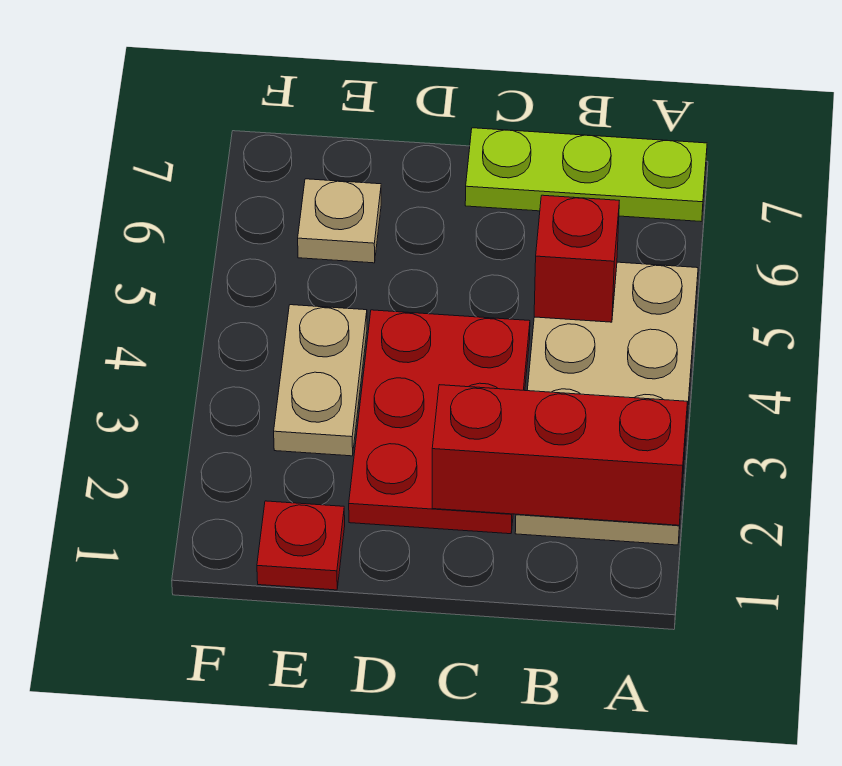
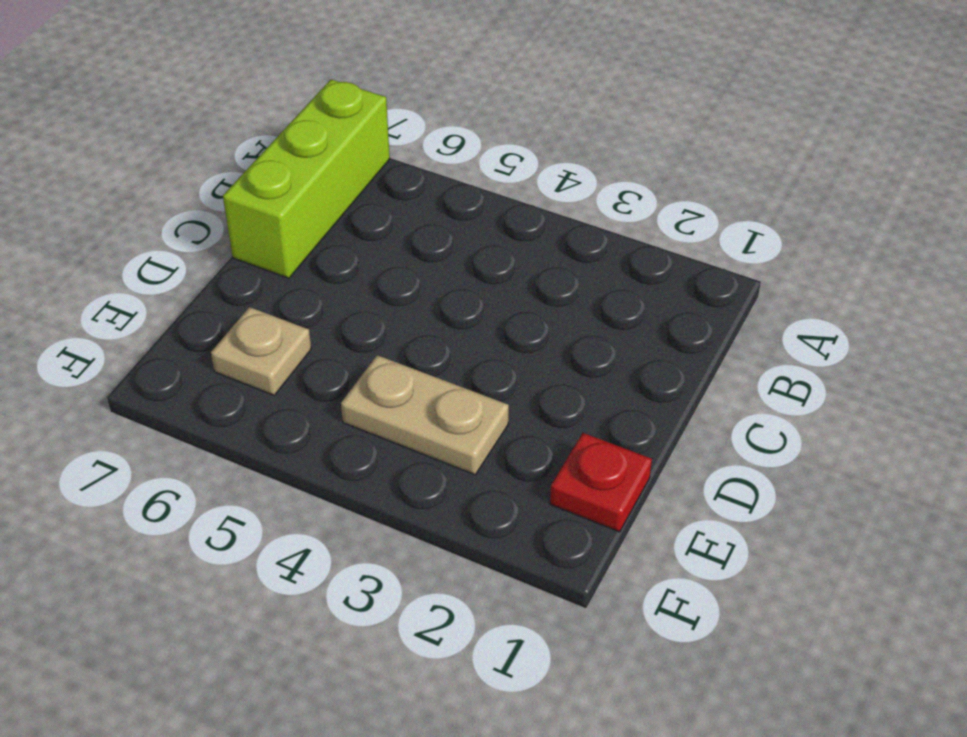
lime brick A7:C7 level 1 -> lime plate A7:C7 level 1
none -> tan plate A2:B5 level 1
none -> red plate C2:D4 level 1

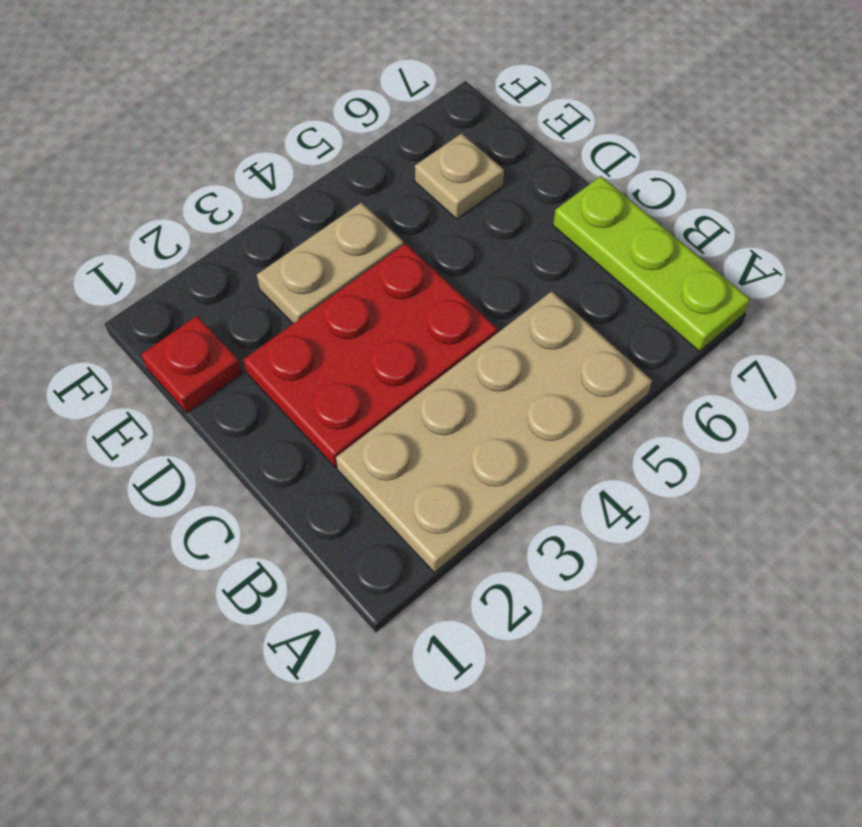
none -> red brick A2:C2 level 2
none -> red brick B5 level 2

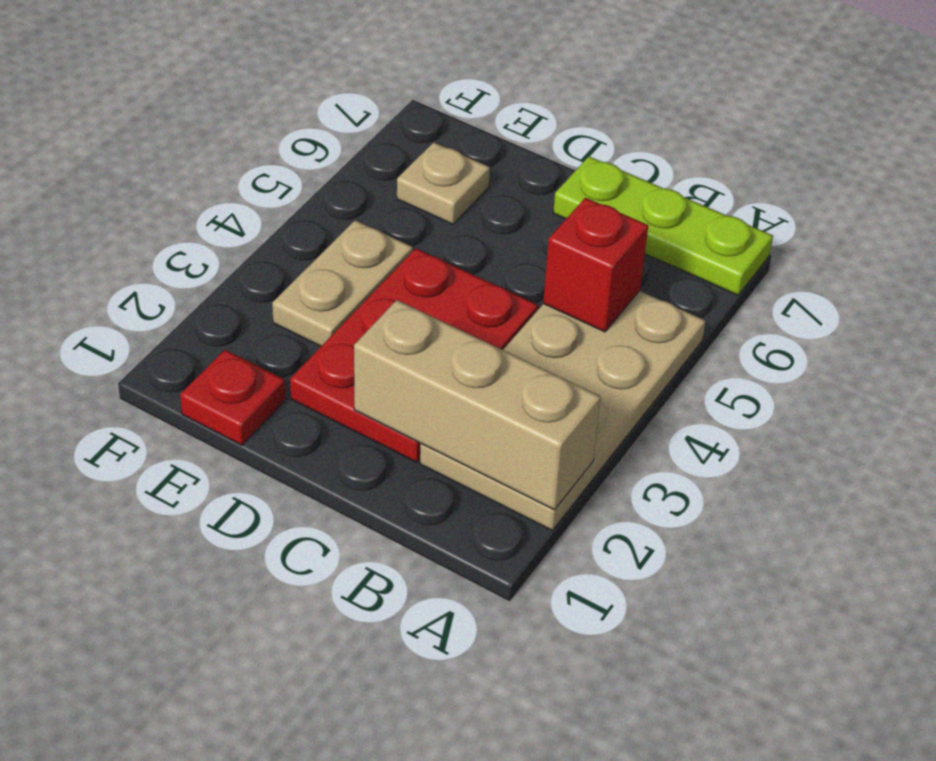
tan brick A2:C2 level 2 -> red brick A2:C2 level 2

